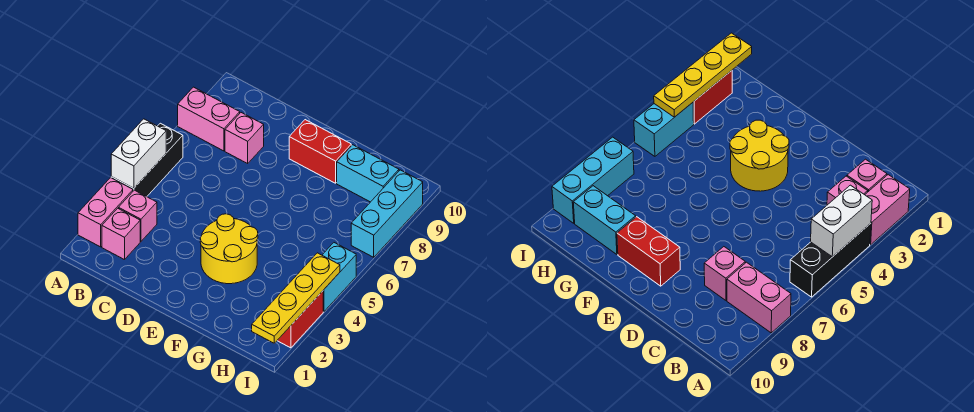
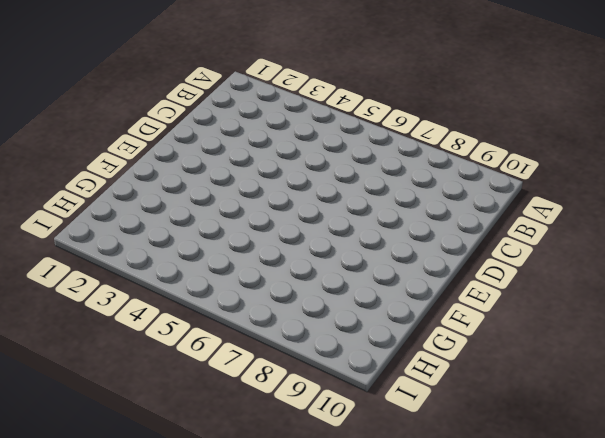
none -> pink brick A2:A3 level 1
none -> black brick A4:A6 level 1
none -> pink brick A8:B8 level 1

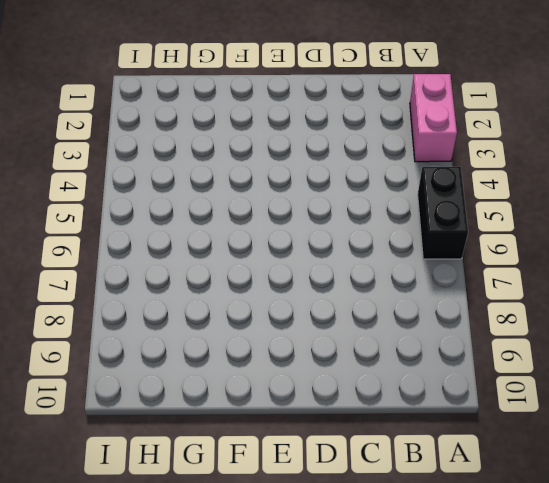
black brick A5:A6 level 1 -> black brick A4:A6 level 1
none -> pink brick A8:B8 level 1
none -> pink brick B2 level 1
none -> pink brick B3 level 1

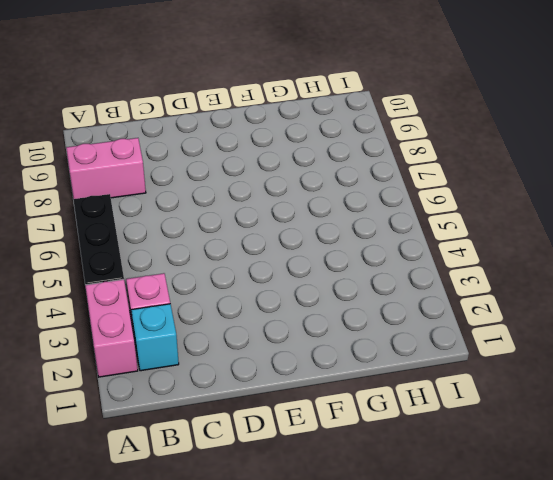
cyan brick B2 level 1 -> pink brick B2 level 1
none -> pink brick C8 level 1
none -> yellow round brick E3:F4 level 1
none -> red brick E9:F9 level 1

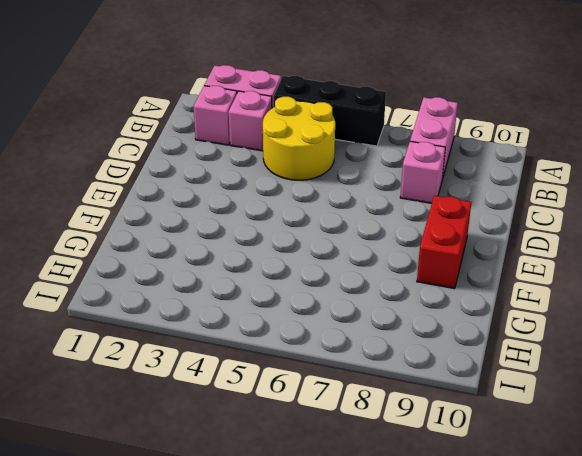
yellow round brick B4:C5 level 1 -> yellow round brick E3:F4 level 1
none -> cyan brick G9:H9 level 1
none -> red brick I2:I3 level 1
none -> cyan brick I4:I5 level 1

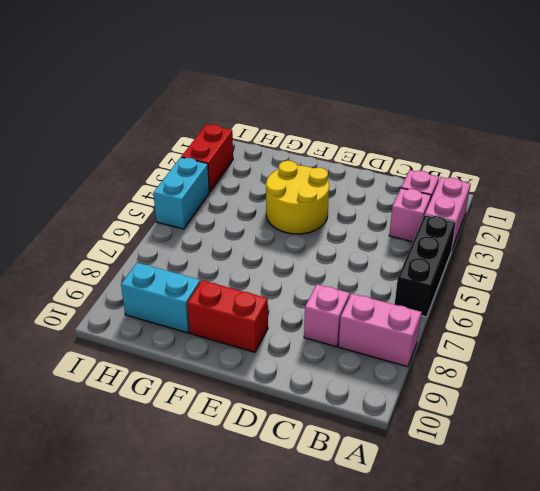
none -> cyan brick I7:I9 level 1
none -> white brick A4:A5 level 2
none -> yellow plate I1:I4 level 2

